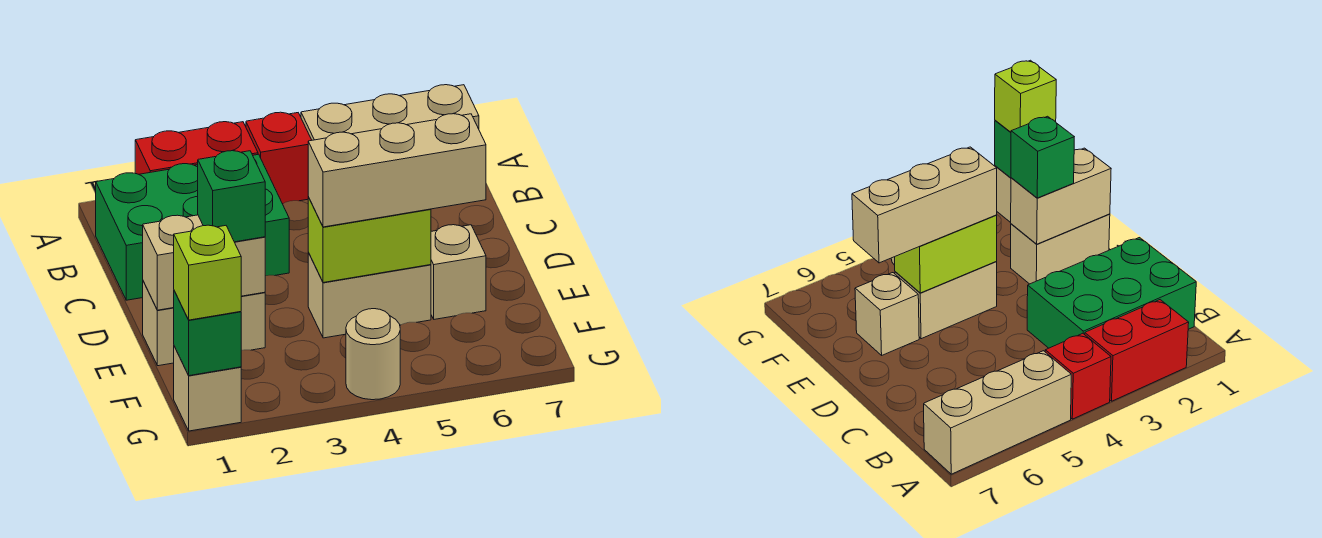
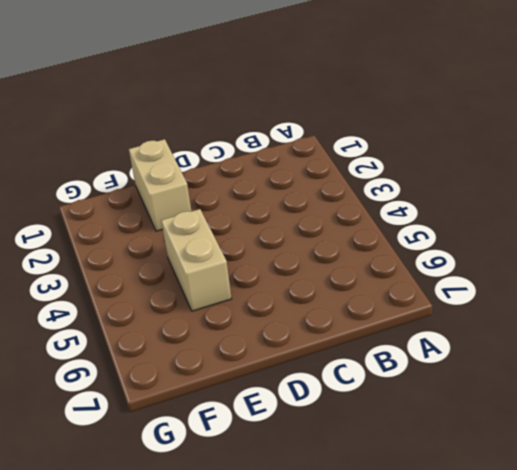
none -> red brick A2:A3 level 1
none -> red brick A4 level 1
none -> tan brick A5:A7 level 1

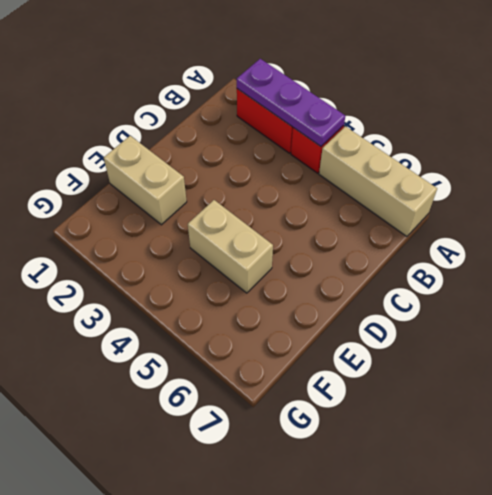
purple plate A2:A4 level 2 -> none
none -> green brick B1:C3 level 1
none -> tan brick E6 level 1
none -> tan brick G1 level 1

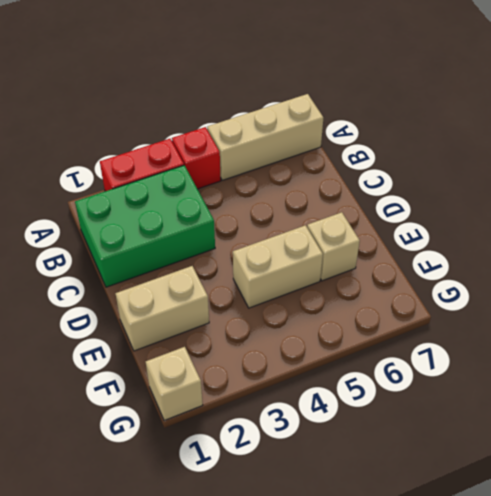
none -> tan round brick G4 level 1
none -> tan brick E1:E2 level 2
none -> lime brick E4:E5 level 2

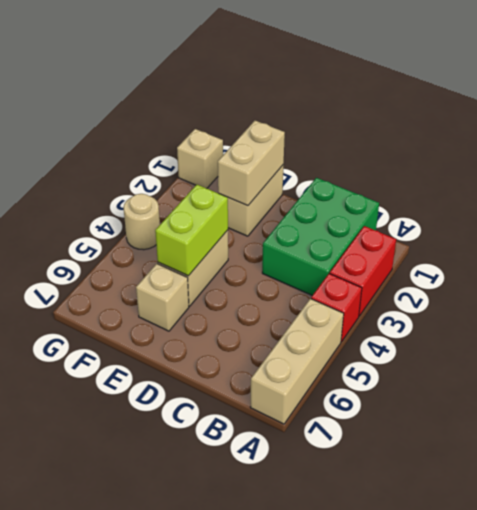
none -> green brick G1 level 2
none -> green brick E2 level 3
none -> tan brick E4:E6 level 3

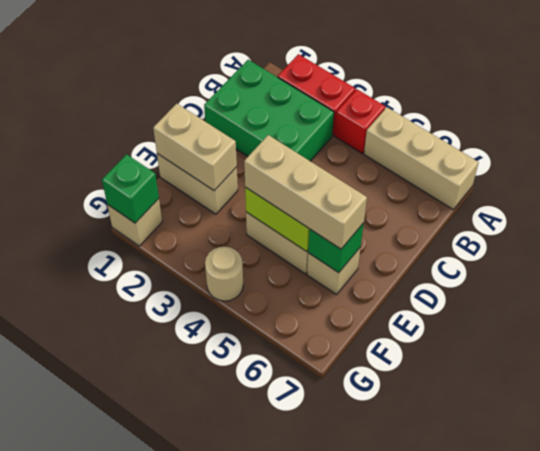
green brick E6 level 2 -> green brick E2 level 3
none -> lime brick G1 level 3

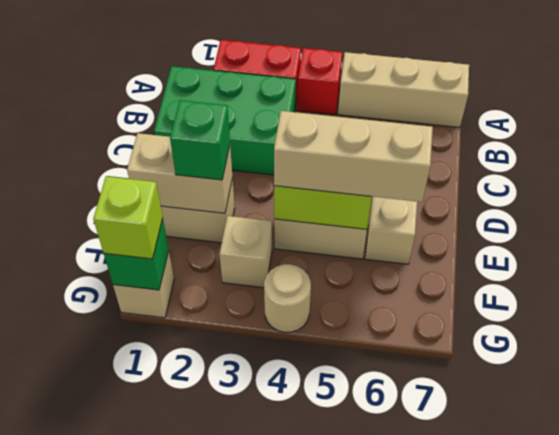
tan brick F3 level 1 -> none

